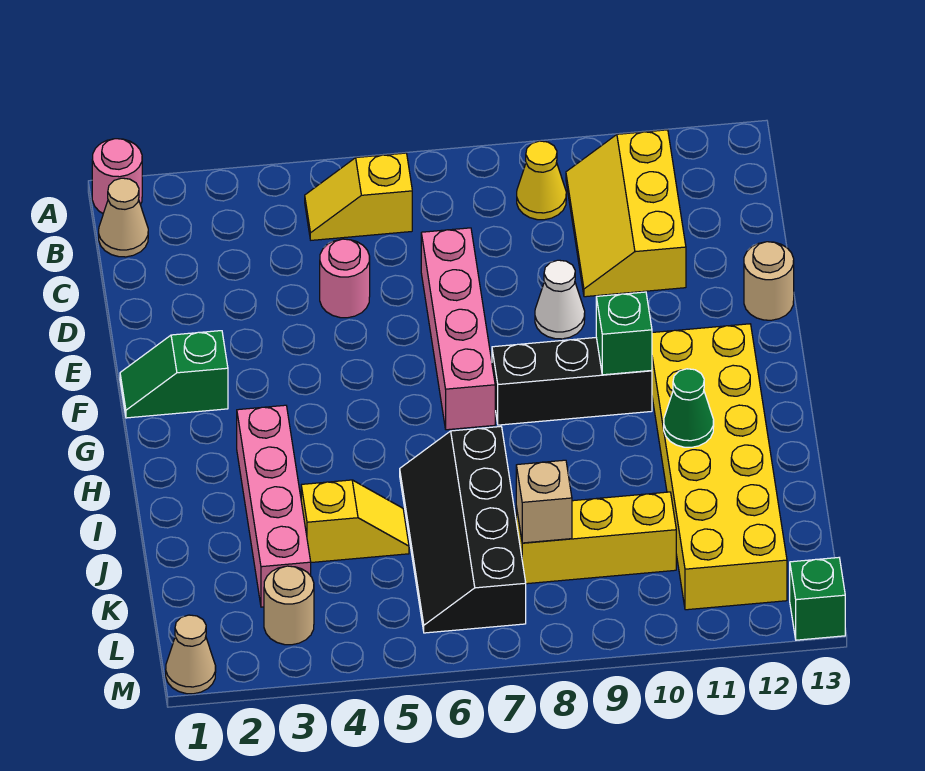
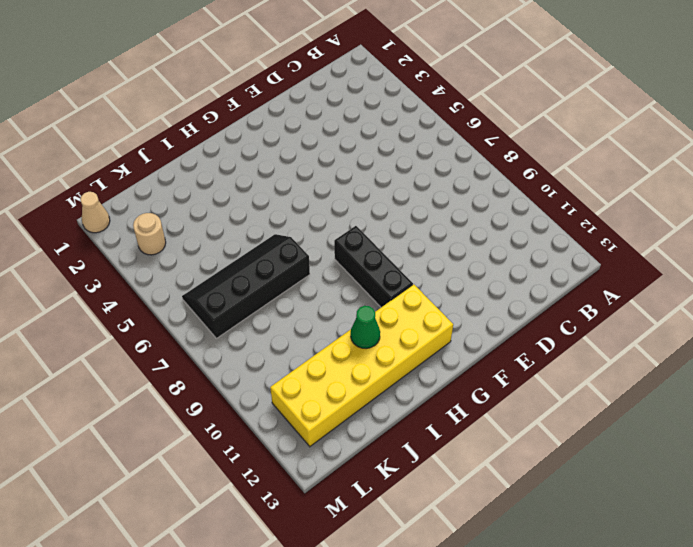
none -> pink round brick A1 level 1
none -> tan cone B1 level 1
none -> yellow slope B5:B6 level 1 top 6

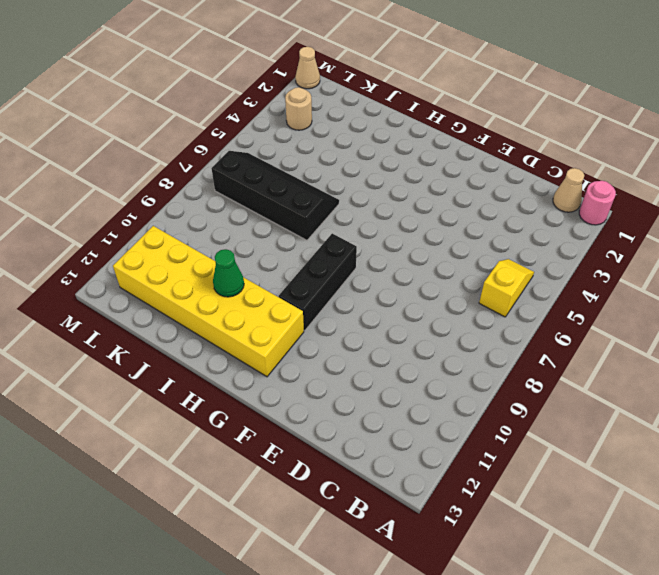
none -> yellow cone B9 level 1
none -> yellow slope B10:D11 level 1 top 11
none -> pink round brick D5 level 1

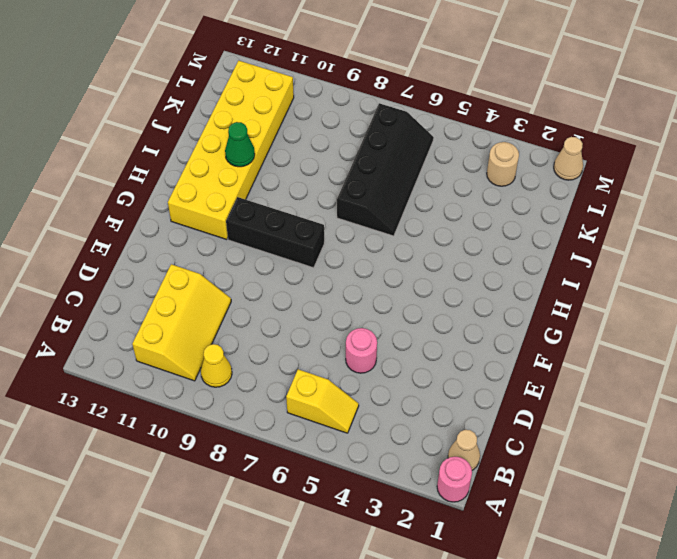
none -> pink brick D7:G7 level 1
none -> white cone E9 level 1
none -> tan round brick E13 level 1

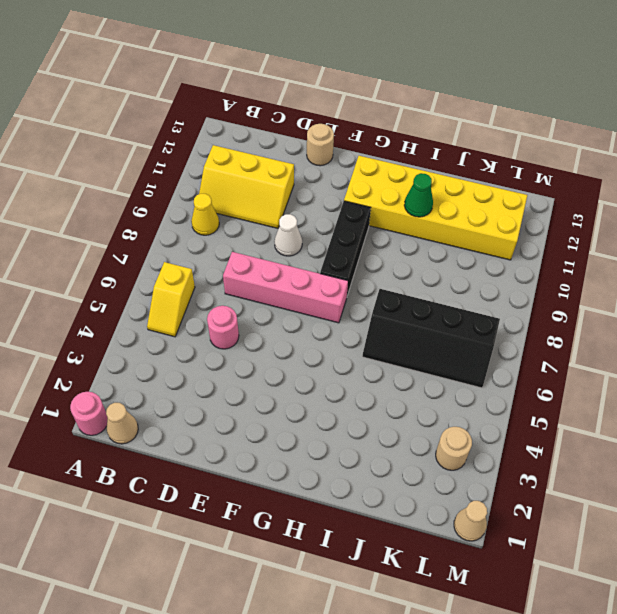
none -> green slope F1:F2 level 1 top 2
none -> pink brick H3:K3 level 1
none -> yellow slope J4:J5 level 1 top 4

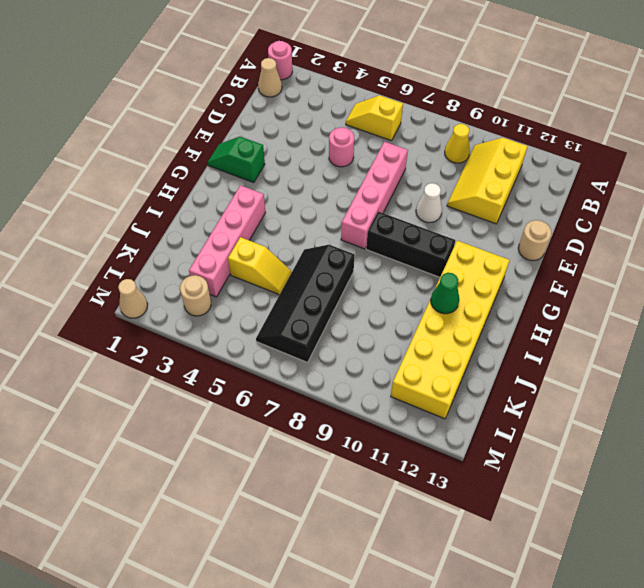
none -> yellow brick K8:K10 level 1
none -> green brick M13 level 1
none -> green brick G10 level 2

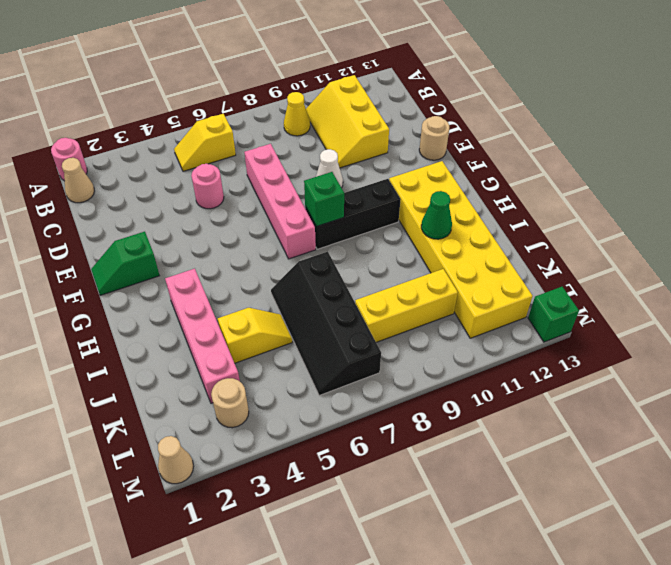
green brick G8 level 2 -> green brick G10 level 2
none -> tan brick K8 level 2

